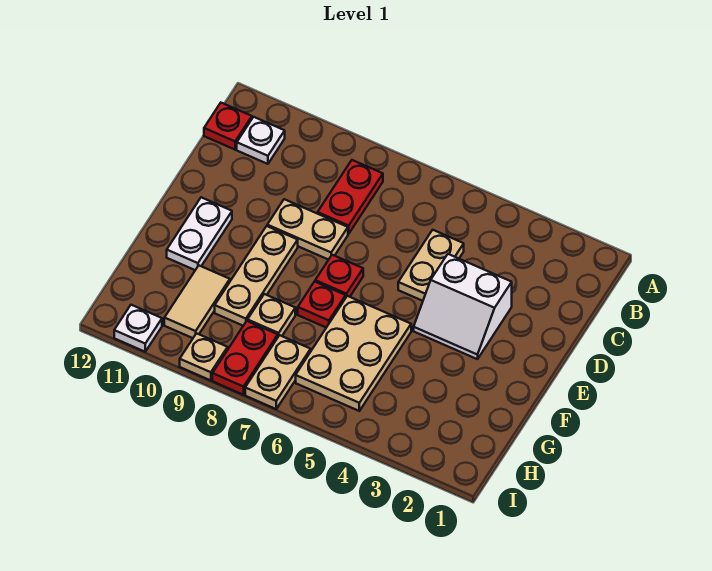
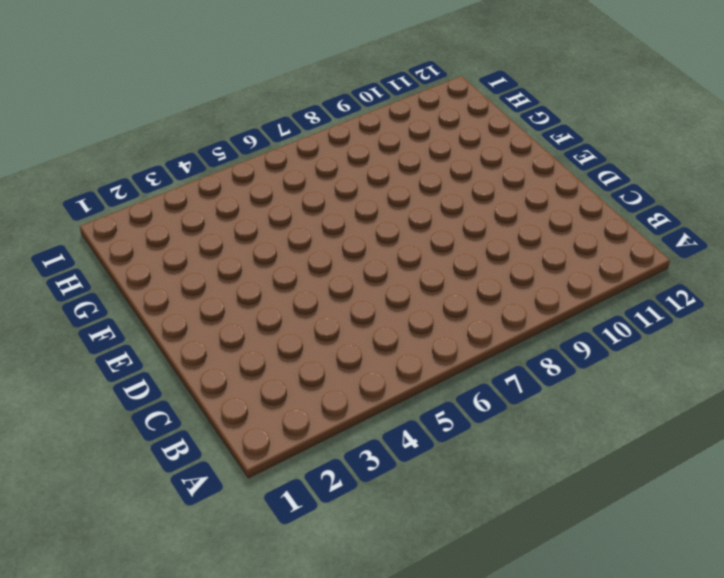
none -> red plate B8:C8 level 1
none -> white plate B11 level 1
none -> red plate B12 level 1

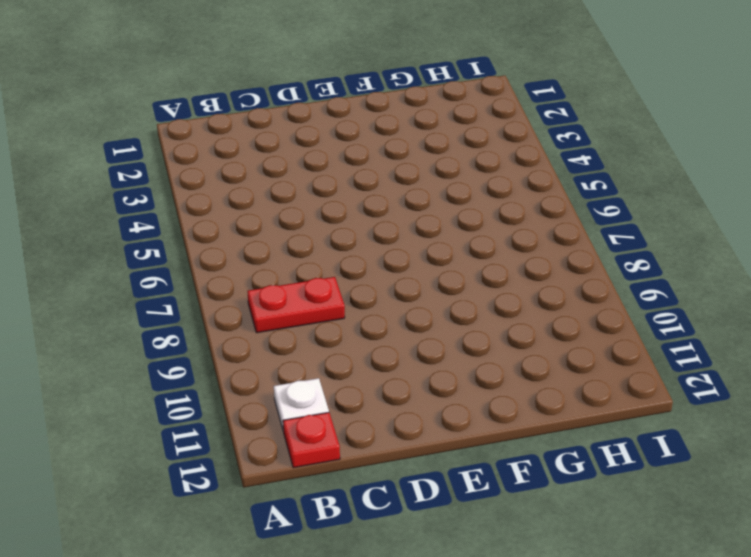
none -> tan plate C5:D5 level 1
none -> white slope D3:E4 level 1 top D
none -> tan plate D8:D9 level 1

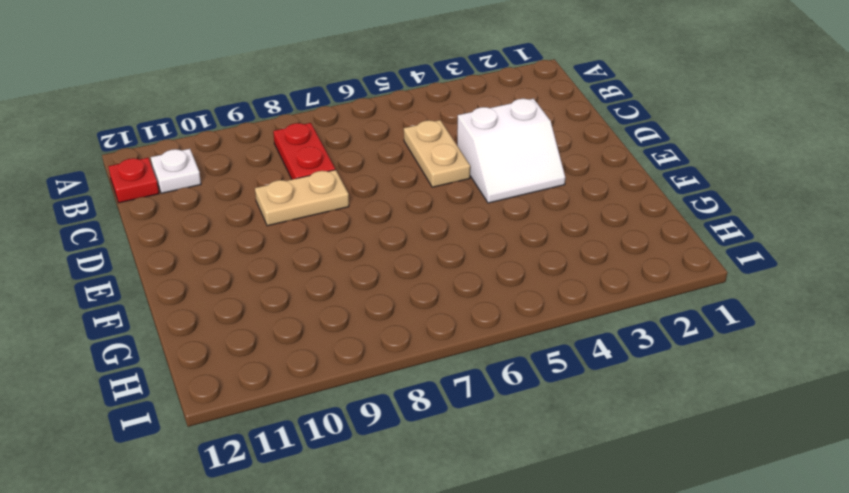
none -> red plate E7 level 1
none -> tan plate E9:G9 level 1
none -> white plate E11:F11 level 1

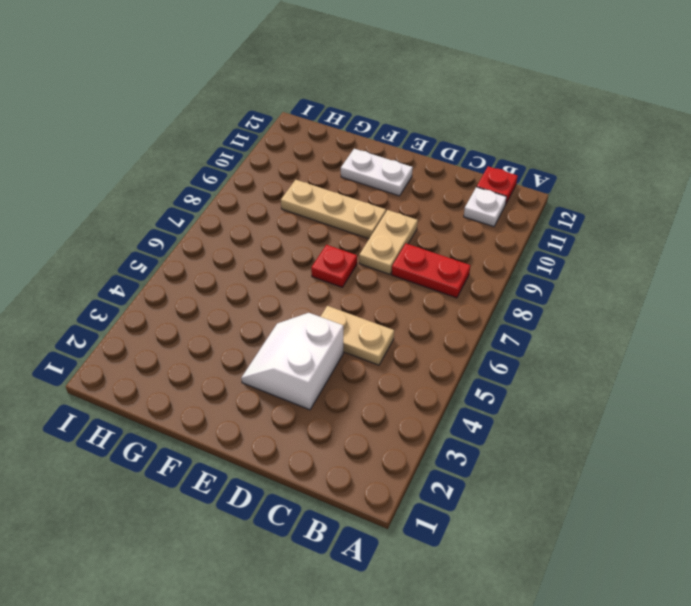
none -> tan plate F5:H6 level 1
none -> red plate F7 level 1
none -> tan plate G8 level 1

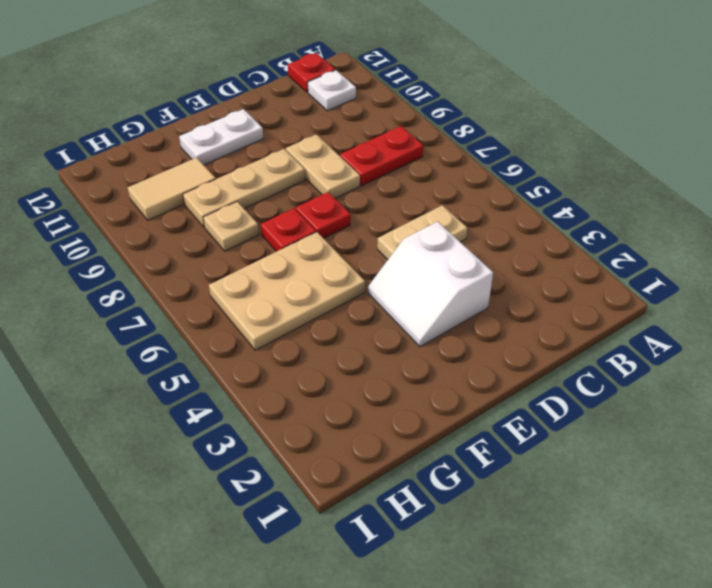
none -> tan plate H7:I7 level 1
none -> red plate H8:I8 level 1
none -> tan plate I9 level 1

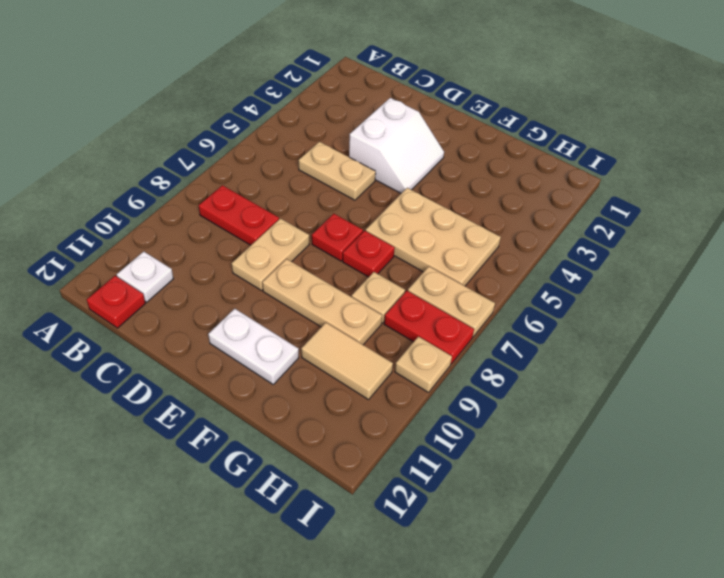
none -> white plate I11 level 1

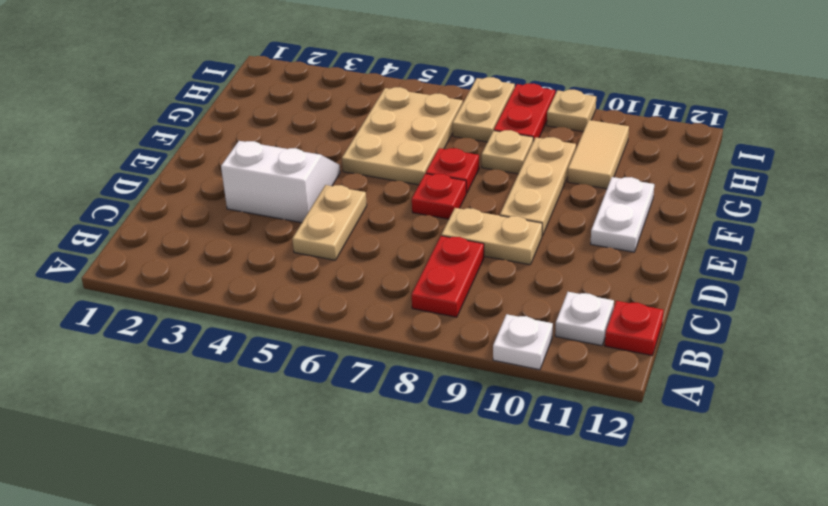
white plate A10 level 1 -> white plate I11 level 1

